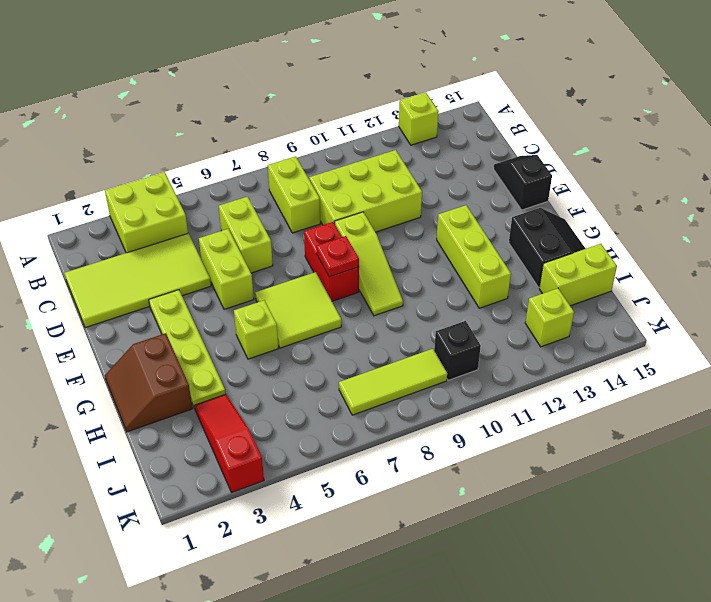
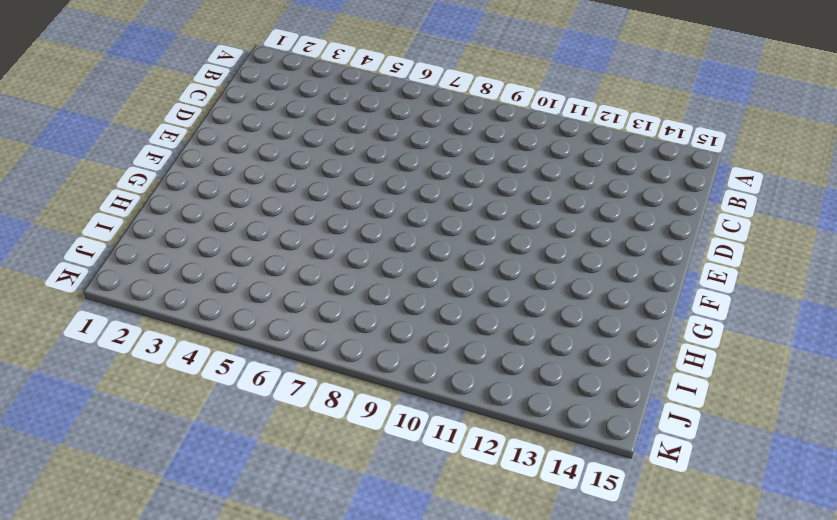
none -> lime brick A3:B4 level 1
none -> lime brick A13 level 1
none -> lime brick B8:C8 level 1

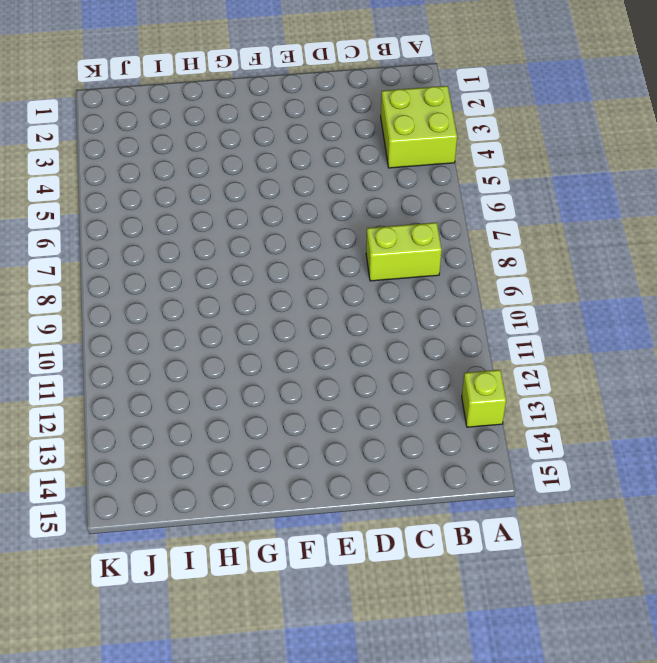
none -> lime tile C1:D4 level 1
none -> lime brick C6:D6 level 1
none -> lime brick C9:D11 level 1

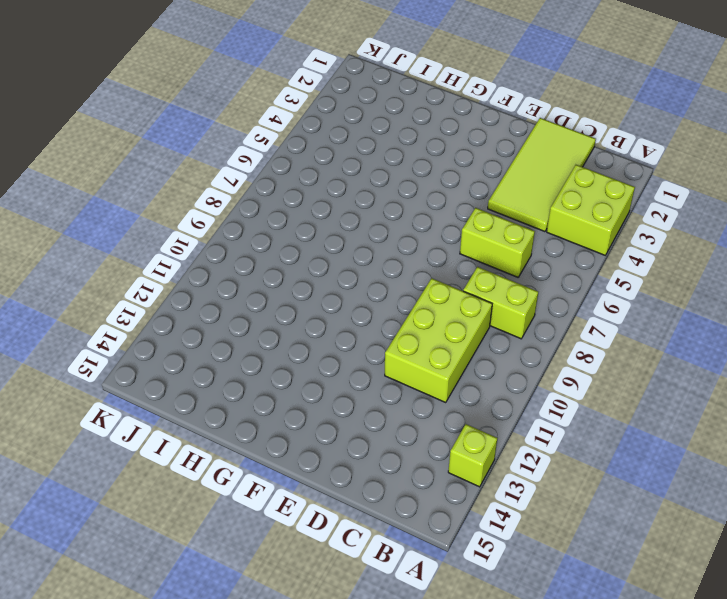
none -> lime brick D5:E5 level 1
none -> black slope D15:E15 level 1 top E
none -> lime plate E3:H3 level 1

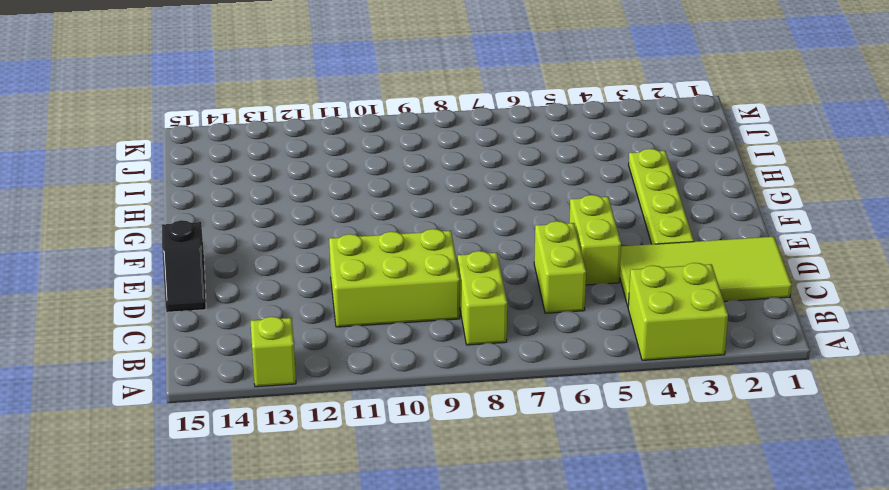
none -> red brick E8:F8 level 1
none -> lime slope E9:G9 level 1 top E
none -> lime tile F6:G7 level 1

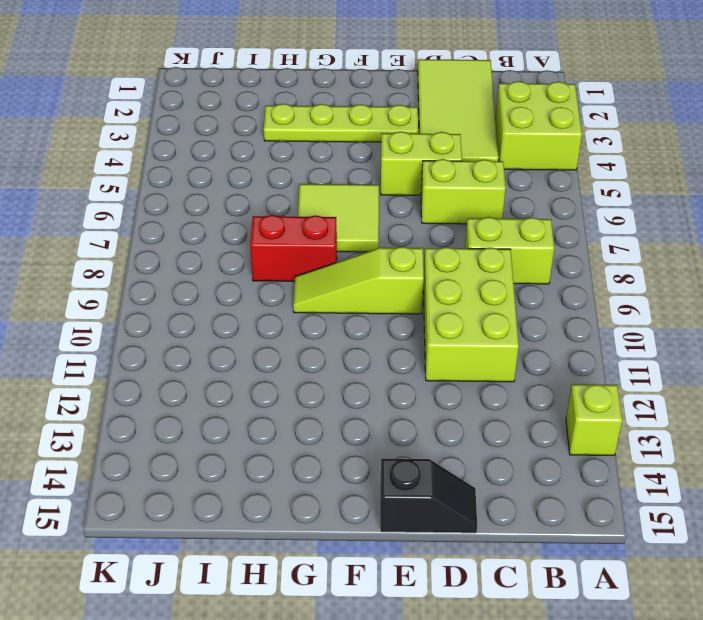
red brick G8:H8 level 1 -> red brick E8:F8 level 1
none -> lime brick F12:H12 level 1
none -> brown slope G1:H2 level 1 top 2
none -> lime brick G5 level 1

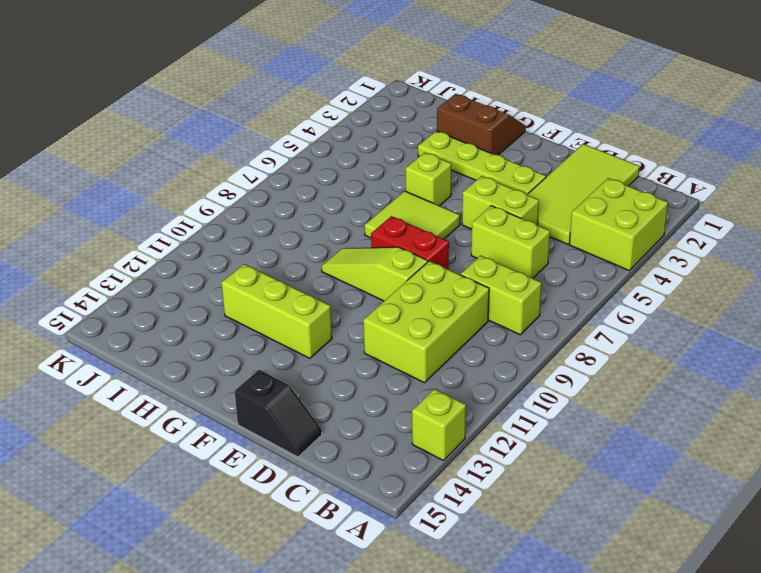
none -> black slope G14:H15 level 1 top 14
none -> red slope I3:K3 level 1 top K
none -> lime brick I14:I15 level 1

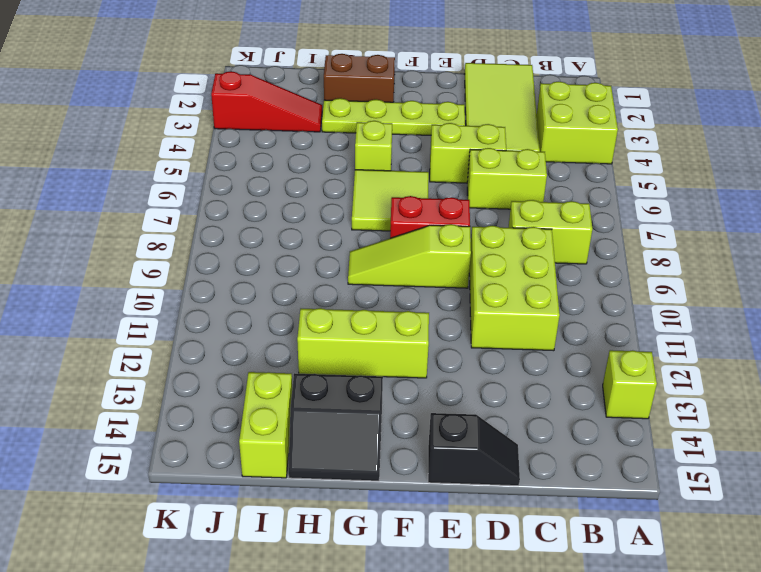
none -> lime tile J7:J9 level 1
none -> black brick J10 level 1
none -> lime brick J13 level 1

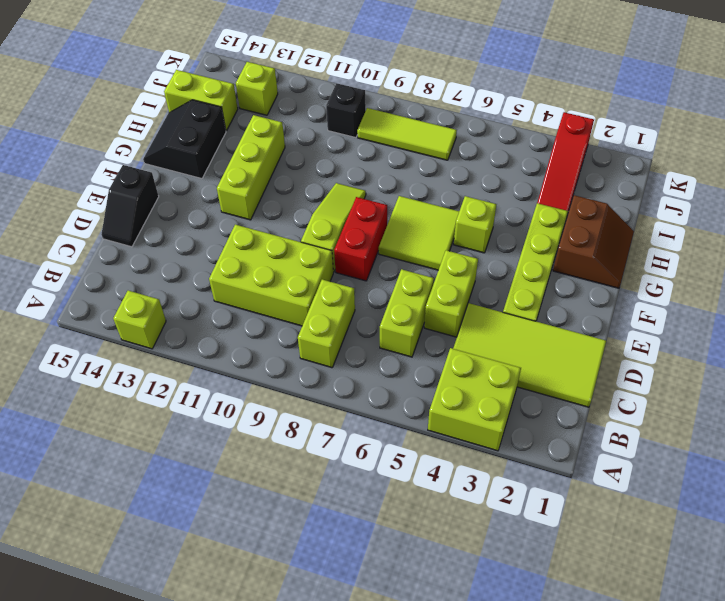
none -> red plate F8 level 2

